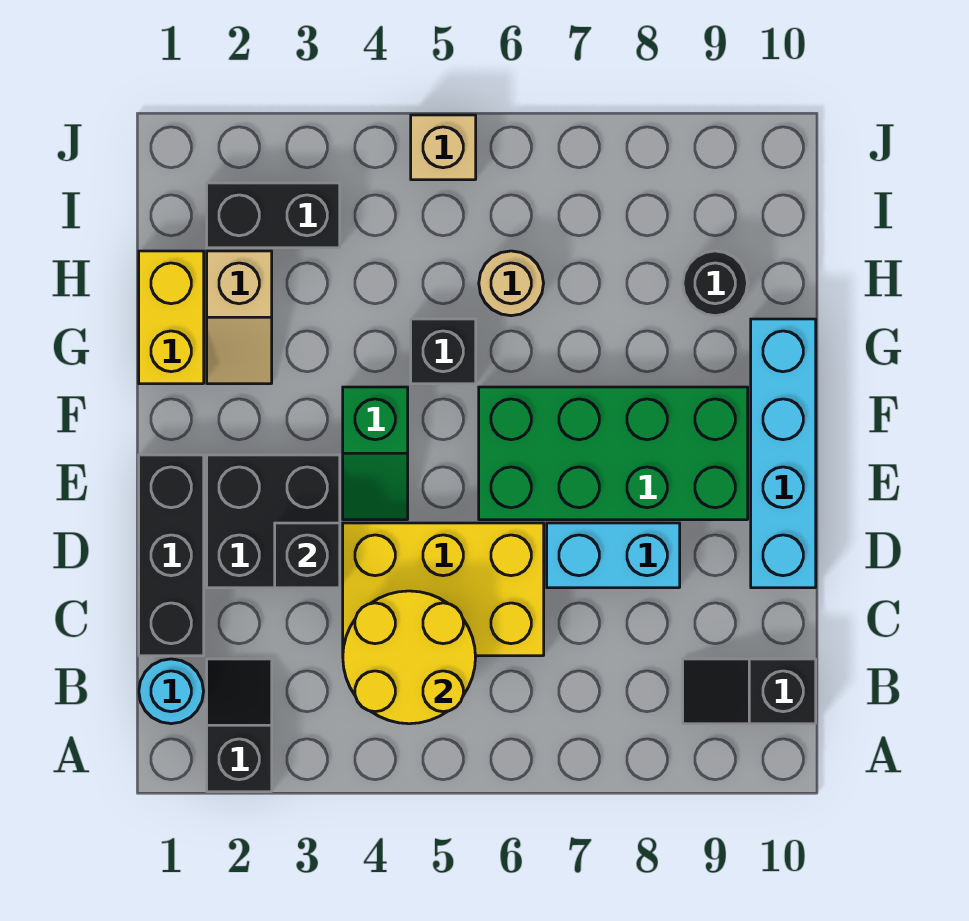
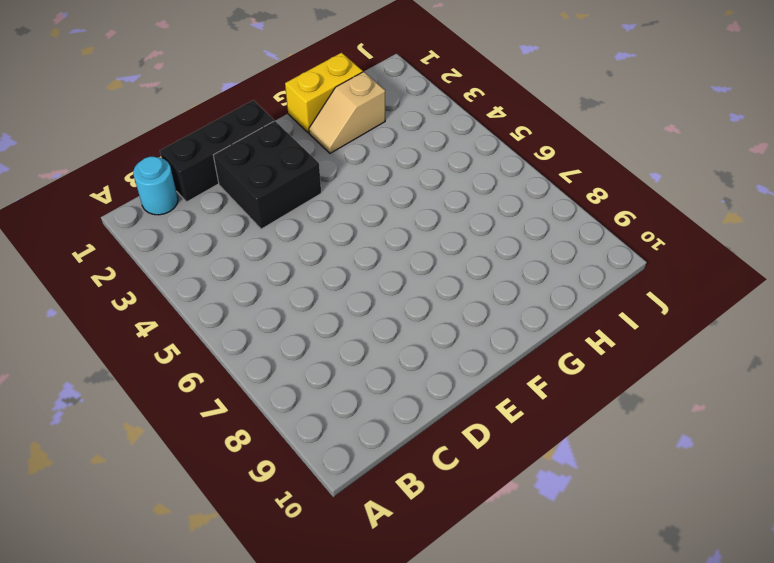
none -> black slope A2:B2 level 1 top A
none -> black slope B9:B10 level 1 top 10
none -> yellow brick C4:D6 level 1

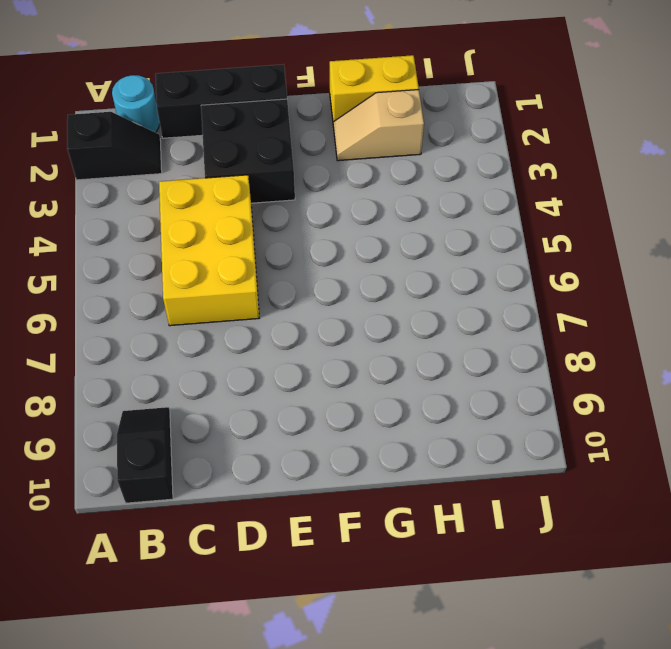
none -> cyan brick D7:D8 level 1
none -> cyan brick D10:G10 level 1
none -> green slope E4:F4 level 1 top F

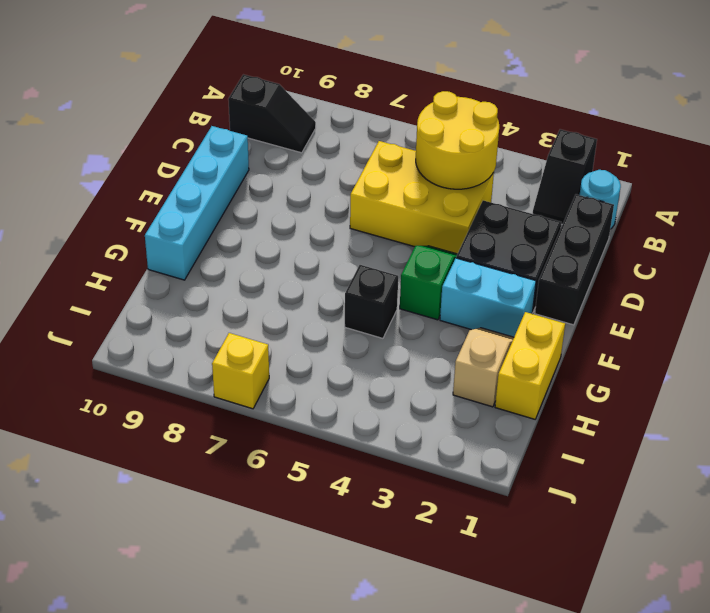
cyan brick F2:F3 level 1 -> cyan brick D7:D8 level 1
yellow brick J7 level 1 -> none
none -> green brick E6:F9 level 1
none -> tan round brick H6 level 1
none -> black round brick H9 level 1

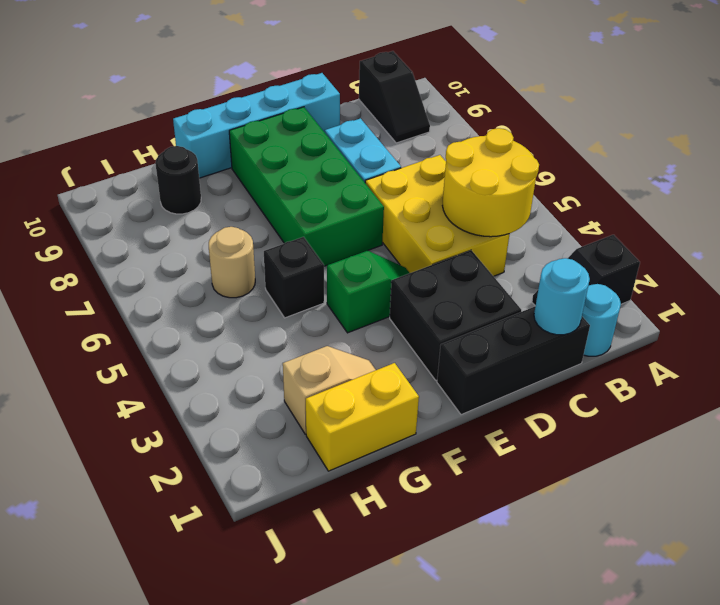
cyan round brick C1 level 2 -> none
none -> black brick I2:I3 level 1
none -> tan brick J5 level 1
none -> black brick D3 level 2

